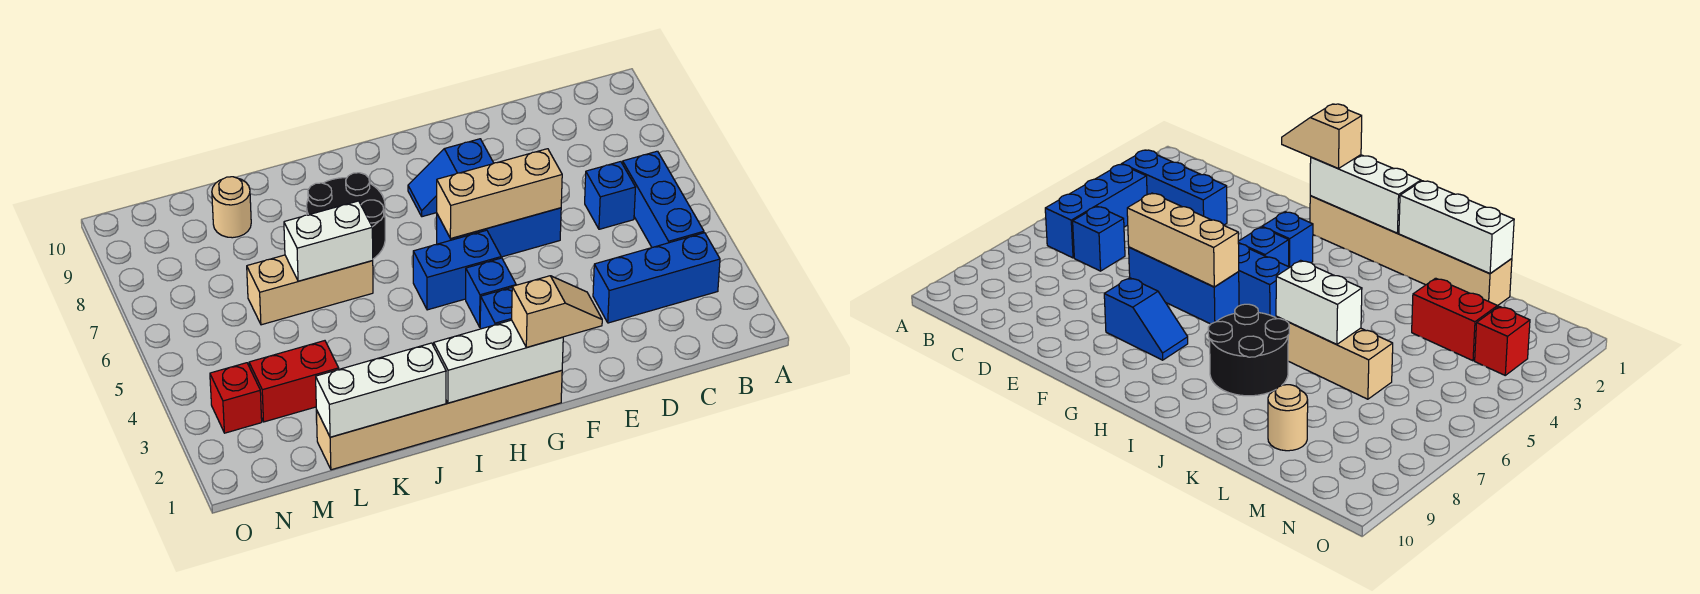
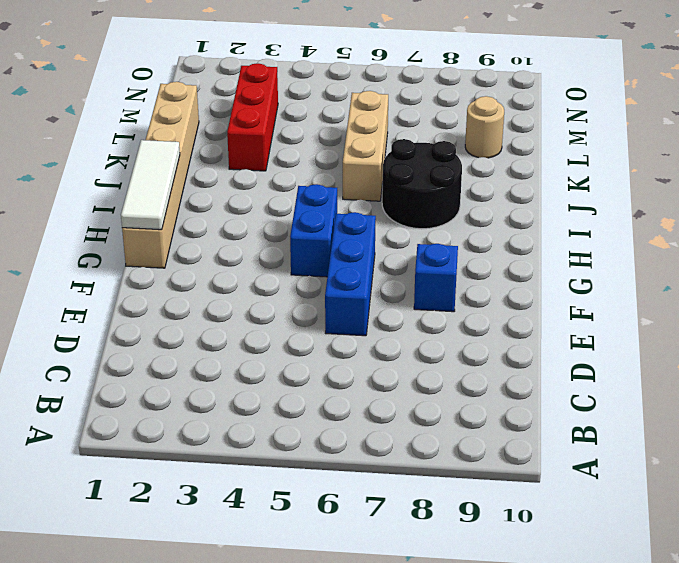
white tile G1:I1 level 2 -> white brick G1:I1 level 2
red brick K3:M3 level 1 -> red brick L3:M3 level 1
none -> blue brick B3:D3 level 1
none -> blue brick B4:B6 level 1
none -> blue brick C6 level 1

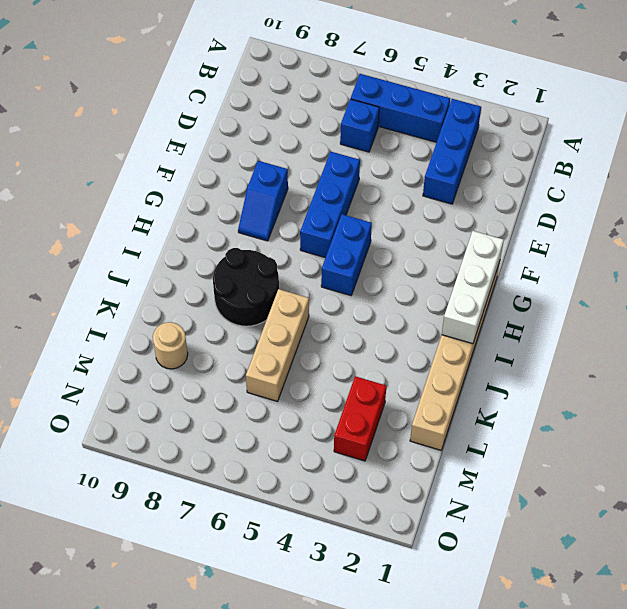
none -> blue brick G3 level 1
none -> blue brick G4 level 1
none -> red brick N3 level 1

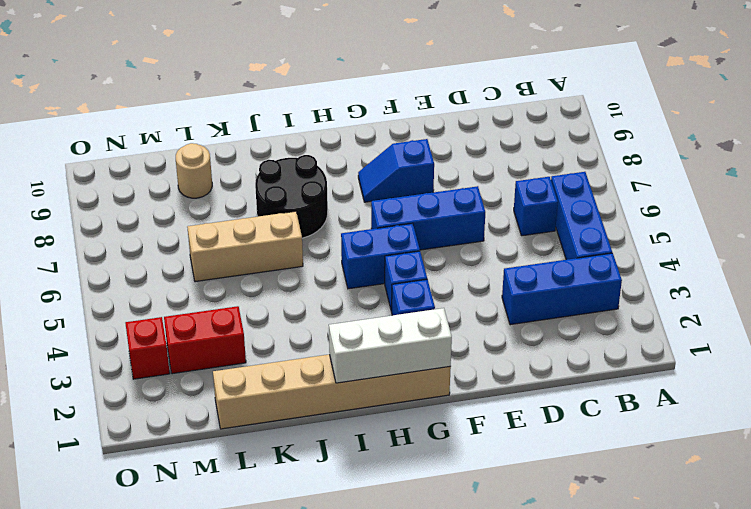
none -> tan brick E6:G6 level 2
none -> white brick J1:L1 level 2
none -> white brick J6:K6 level 2

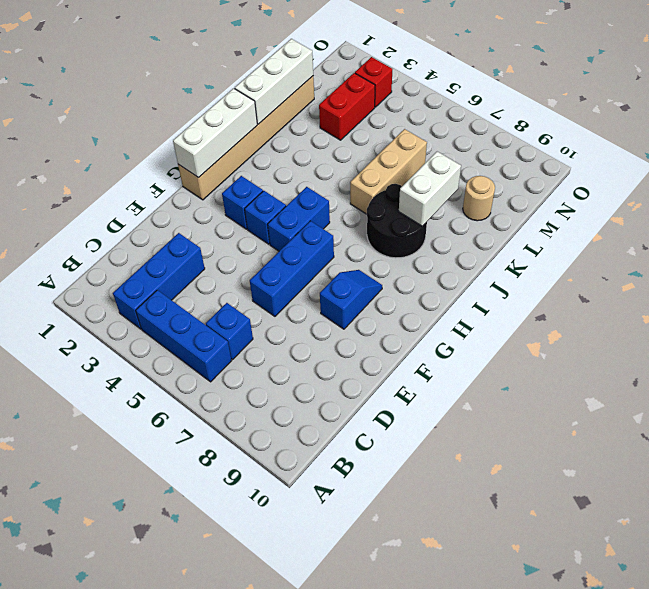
white brick J8:K8 level 2 -> white brick J6:K6 level 2
none -> tan brick E6:G6 level 2
none -> tan slope F1:G1 level 3 top G

